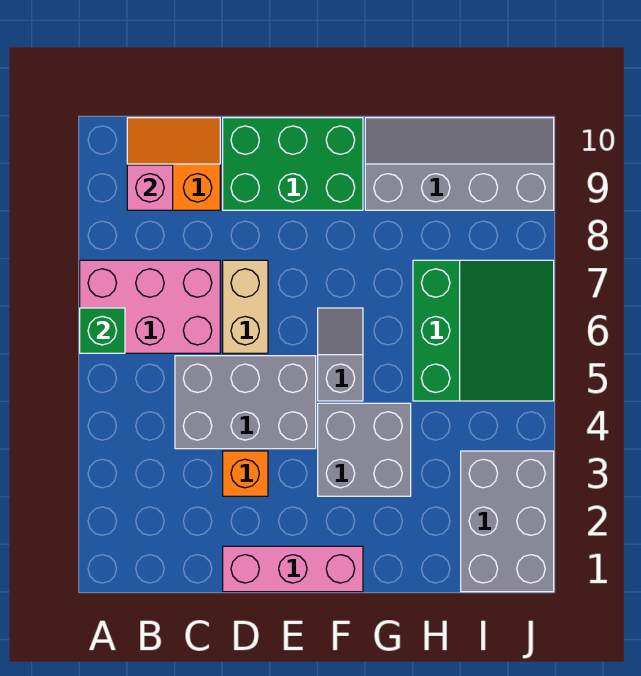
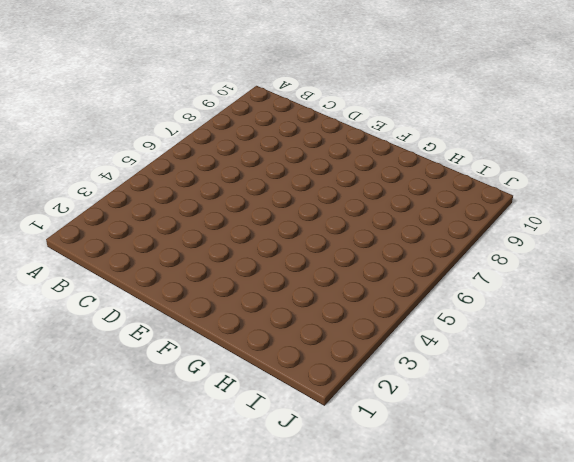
none -> pink brick A6:C7 level 1
none -> orange slope B9:C10 level 1 top 9
none -> grey brick C4:E5 level 1

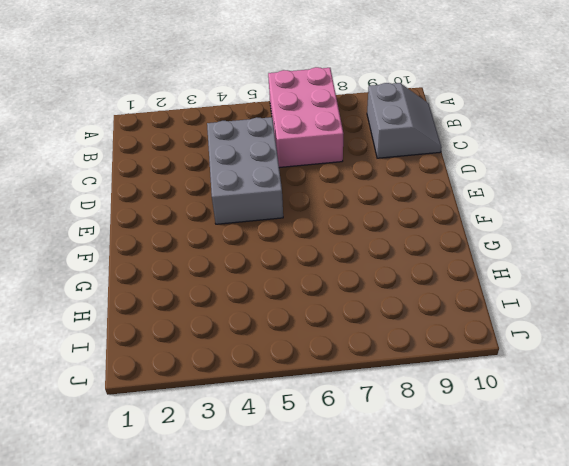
grey slope B9:C10 level 1 top 9 -> orange slope B9:C10 level 1 top 9
none -> pink brick D1:F1 level 1
none -> orange brick D3 level 1
none -> tan brick D6:D7 level 1

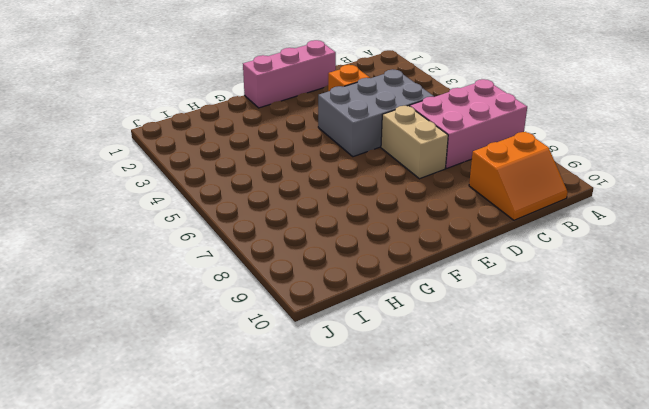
none -> green brick D9:F10 level 1
none -> grey brick F3:G4 level 1
none -> grey slope F5:F6 level 1 top 5

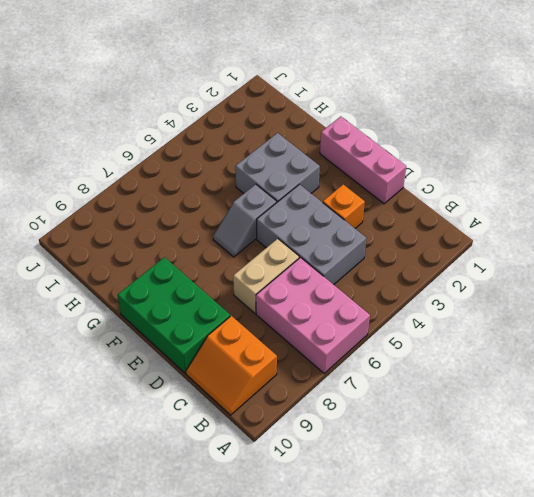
none -> grey slope G9:J10 level 1 top 9
none -> green slope H5:J7 level 1 top H
none -> grey brick I1:J3 level 1

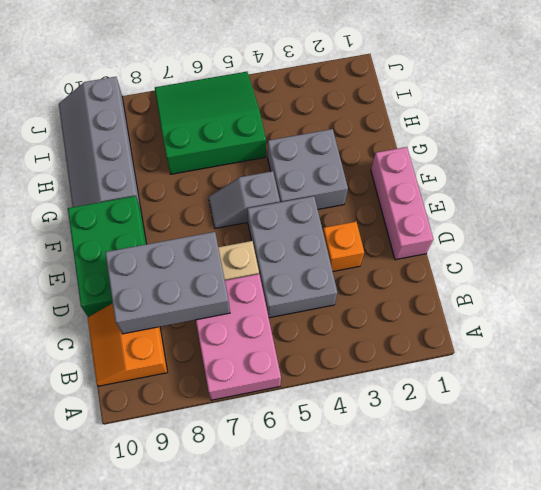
grey brick C7:D9 level 2 -> grey brick I1:J3 level 1
none -> green brick A6 level 2
none -> pink brick B9 level 2

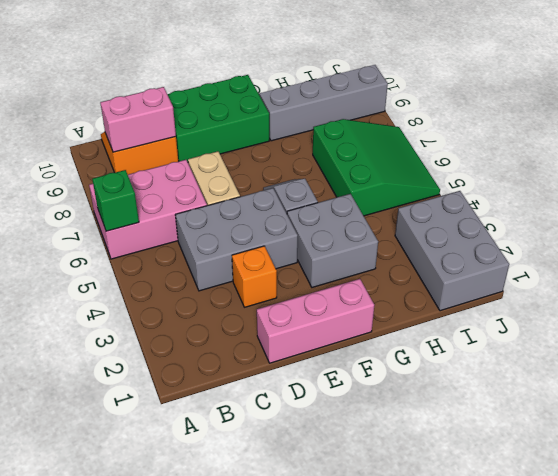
pink brick B9:C9 level 2 -> pink brick B9 level 2

